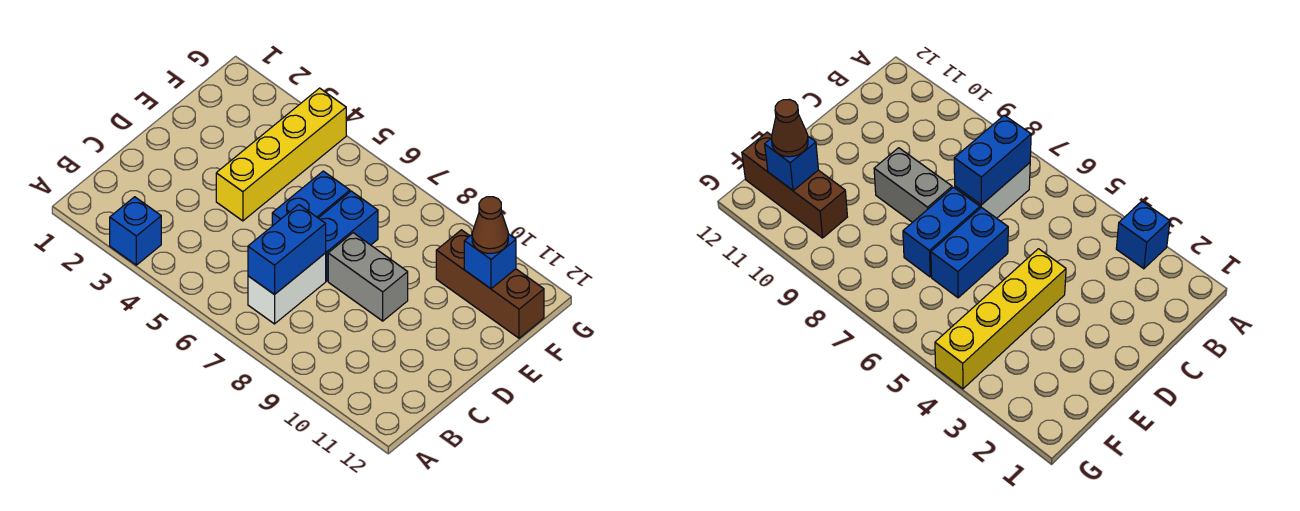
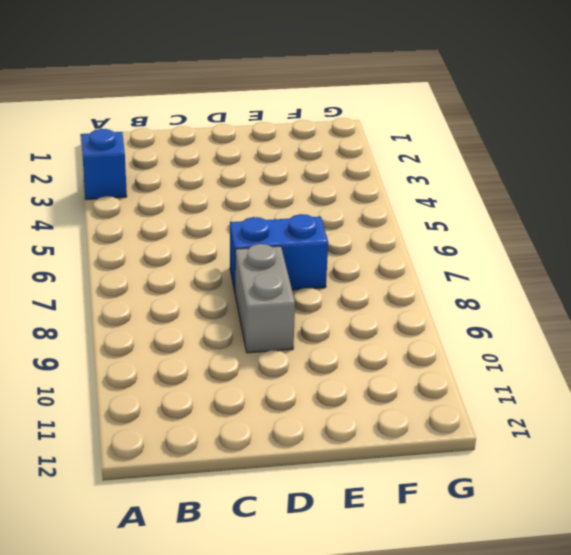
none -> white brick B7:C7 level 1
none -> yellow brick D4:G4 level 1

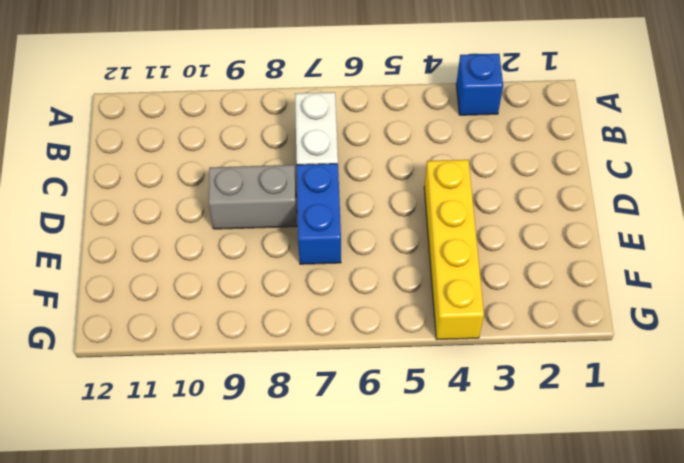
none -> blue brick D6:E6 level 1
none -> brown brick F10:F12 level 1

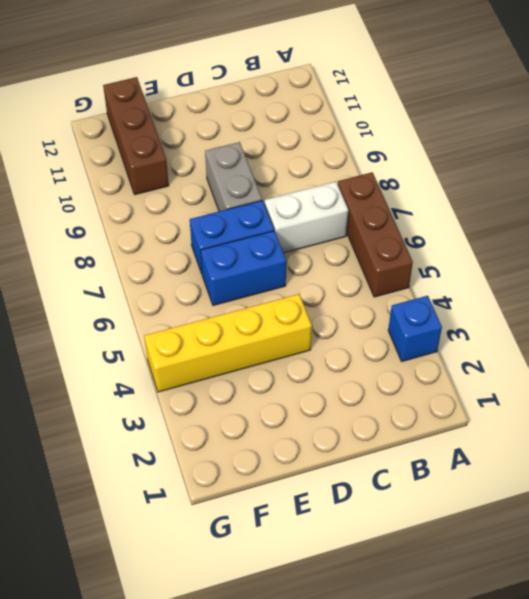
brown brick A5:A7 level 1 -> none
none -> blue brick B7:C7 level 2
none -> blue brick F11 level 2

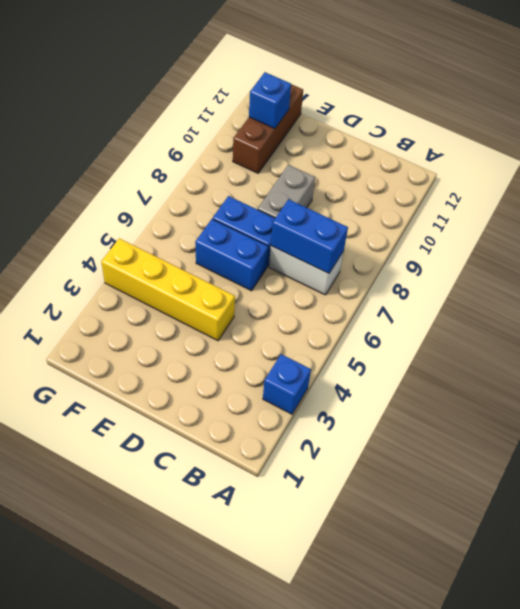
none -> brown cone F11 level 3

